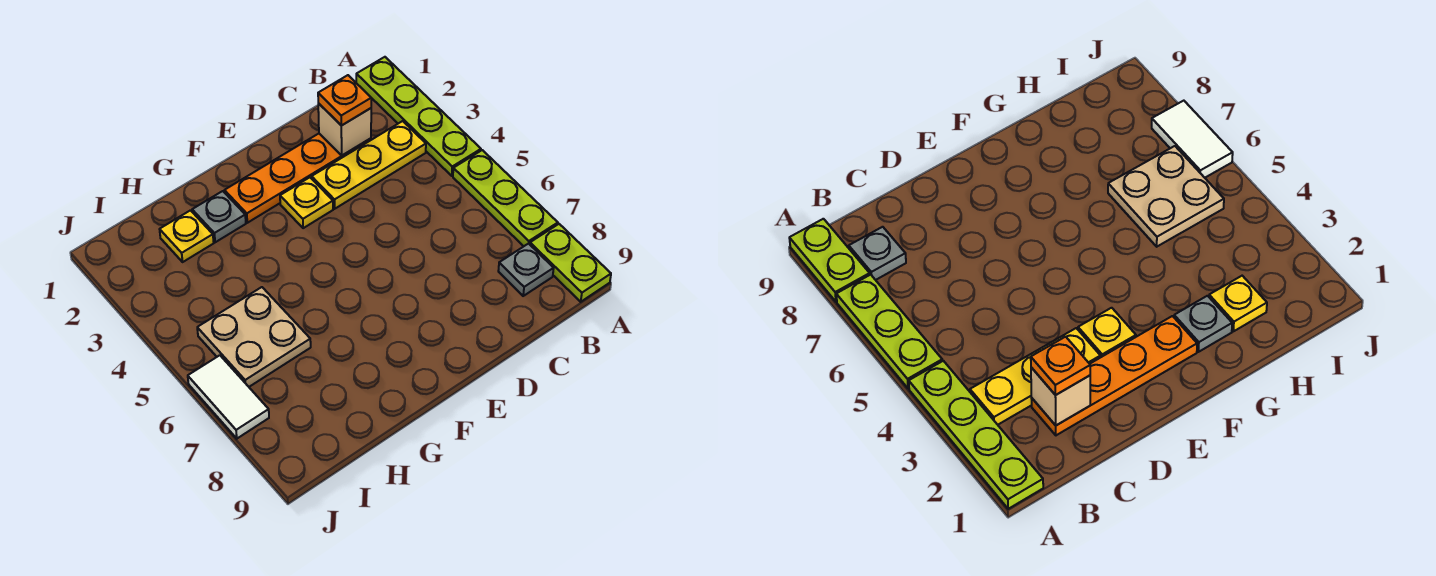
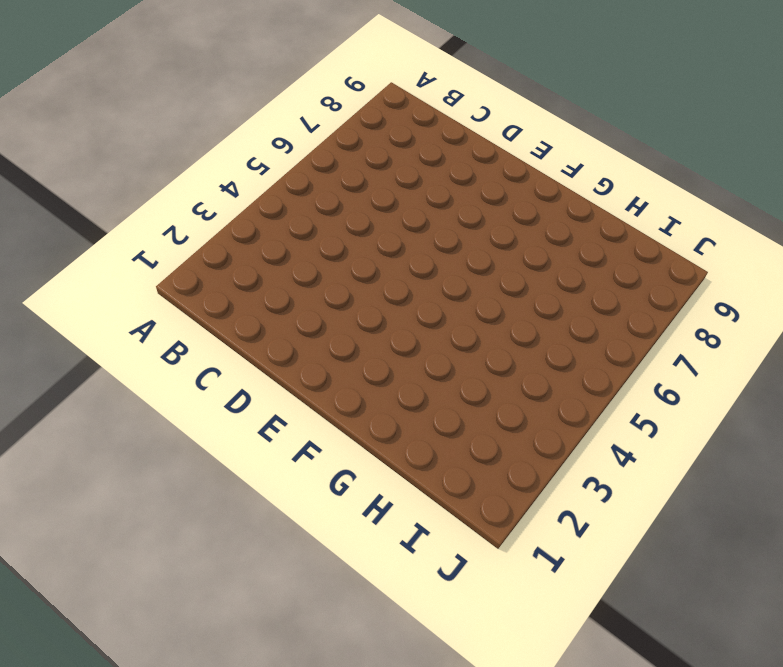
none -> lime plate A1:A4 level 1
none -> lime plate A5:A7 level 1
none -> lime plate A8:A9 level 1

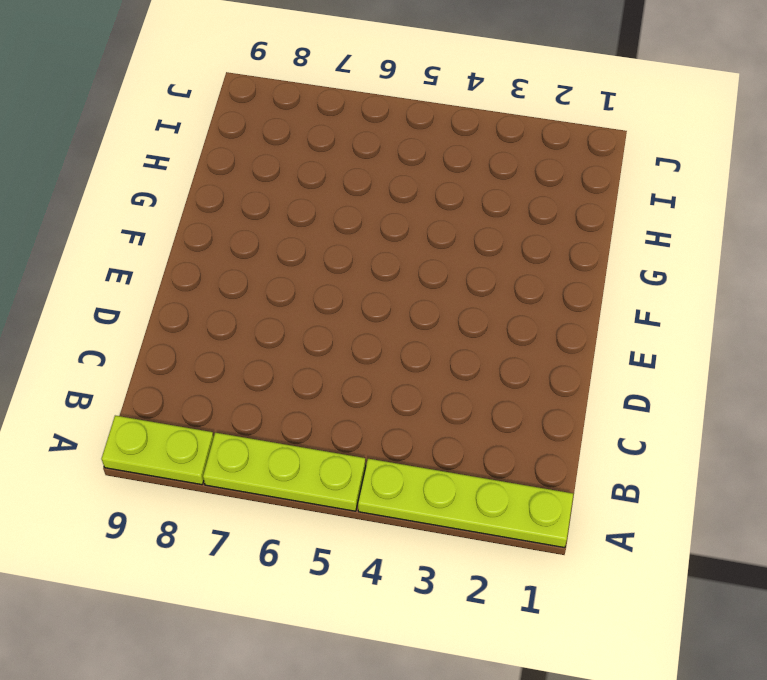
none -> yellow plate B3:D3 level 1
none -> grey plate B8 level 1
none -> orange plate C2:F2 level 1

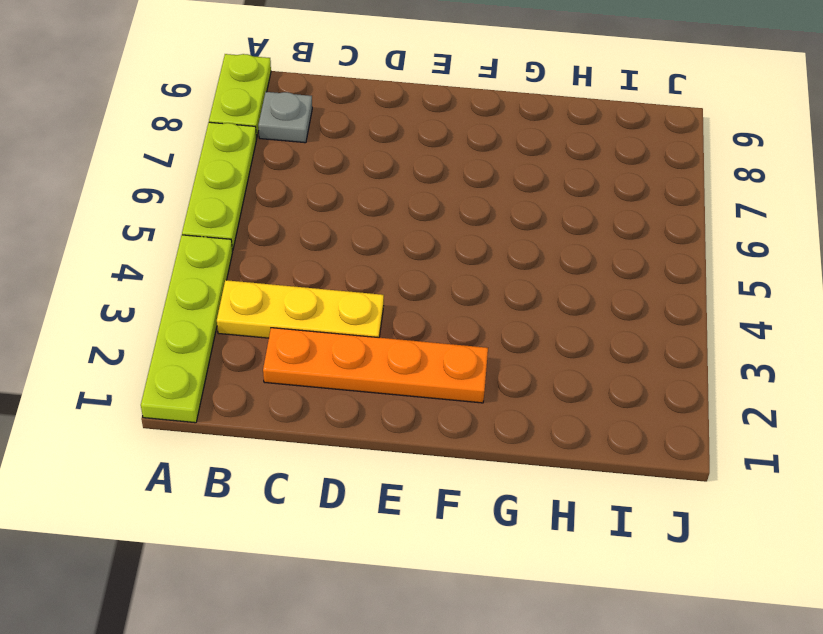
none -> yellow plate E3 level 1
none -> grey plate G2 level 1
none -> yellow plate H2 level 1

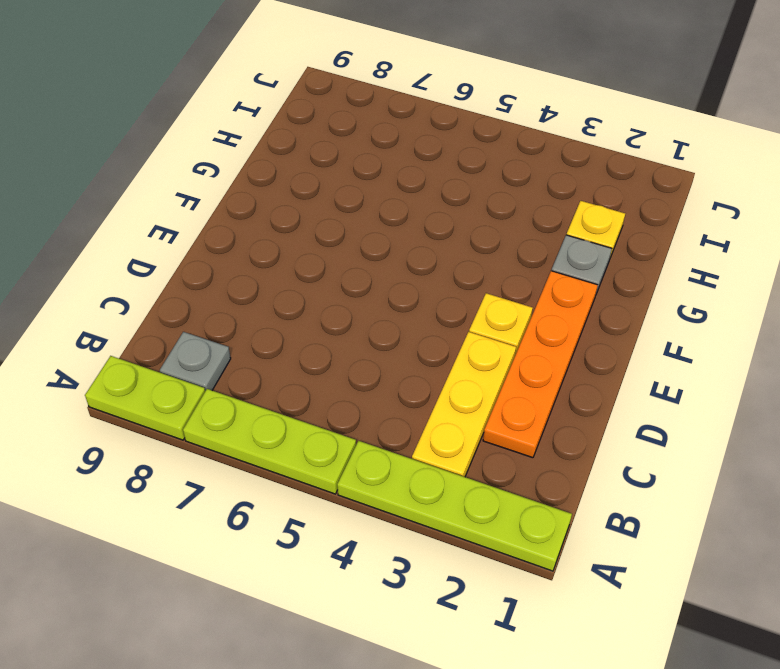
none -> tan plate H5:I6 level 1
none -> white tile J6:J7 level 1
none -> tan brick C2 level 2

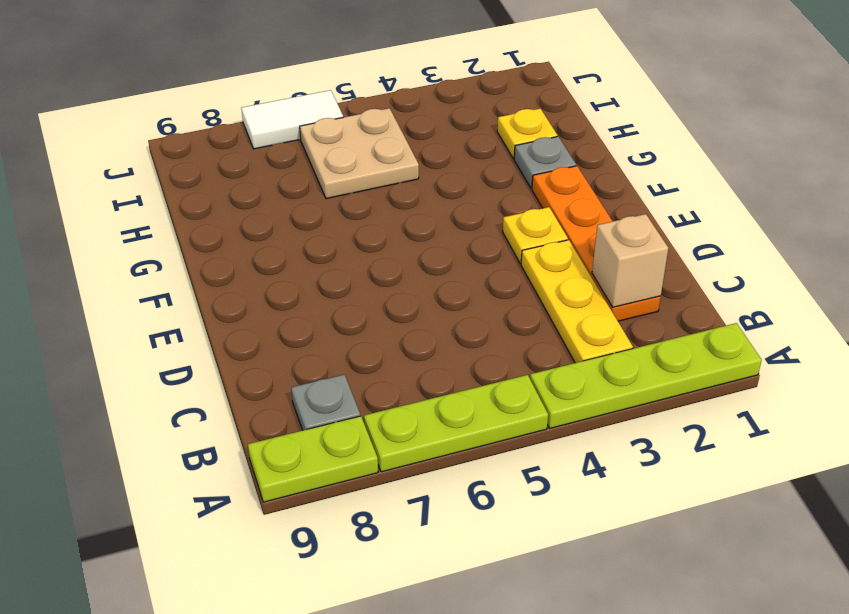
none -> orange plate C2 level 3

